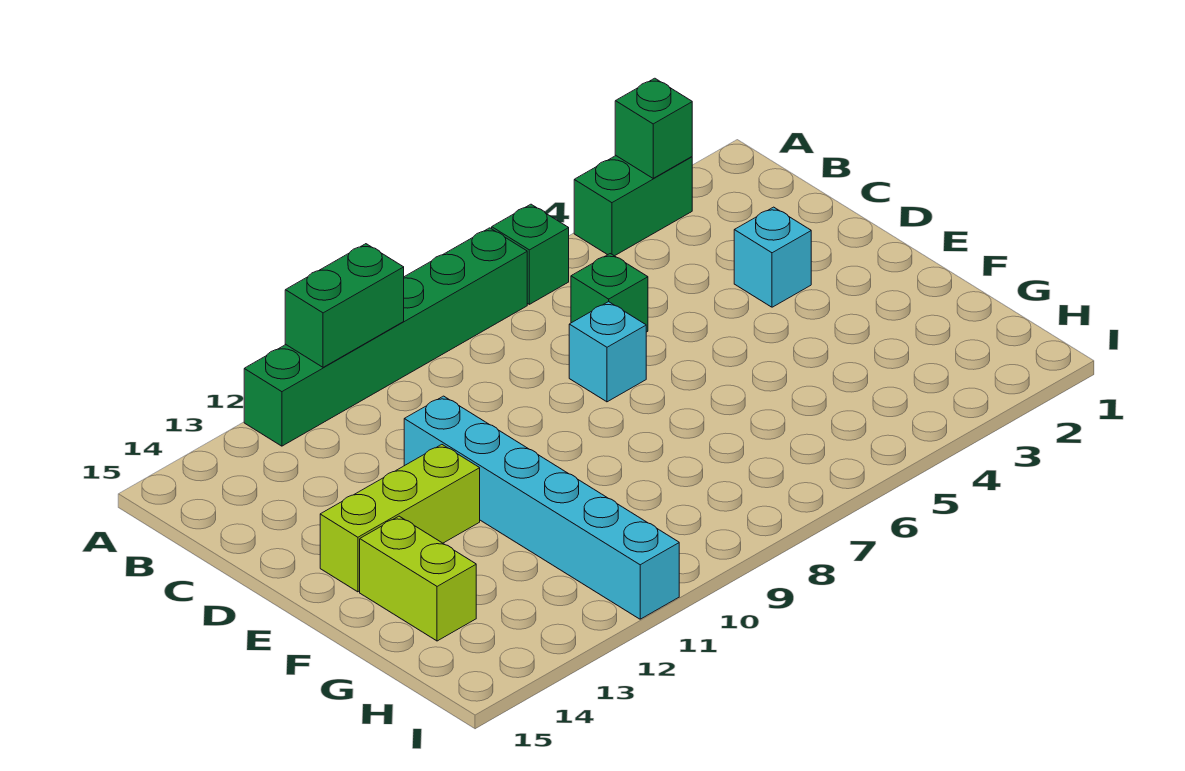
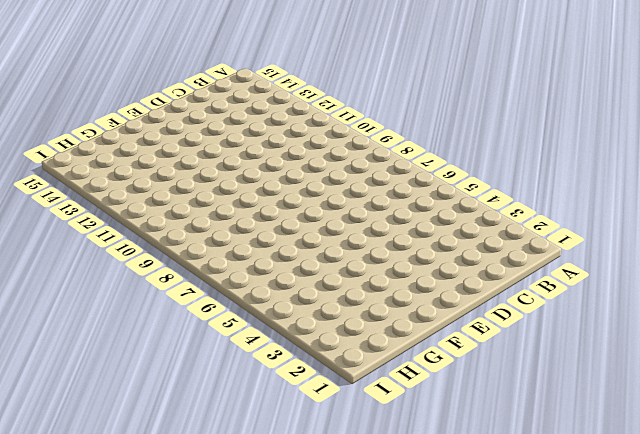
none -> green brick A3:A4 level 1
none -> green brick A6 level 1

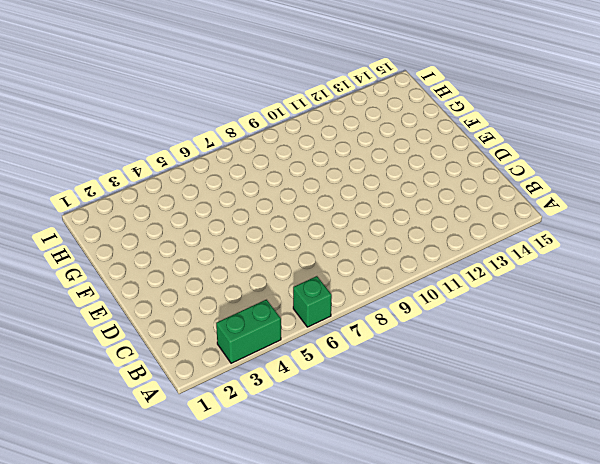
none -> green brick A7:A12 level 1
none -> green brick C6 level 1

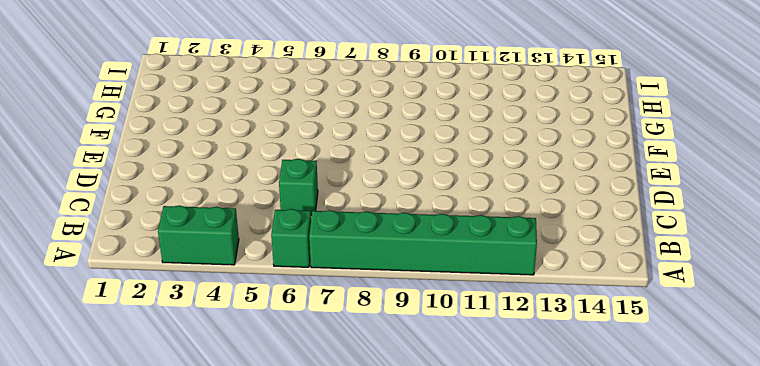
none -> cyan brick D3 level 1
none -> cyan brick D7 level 1

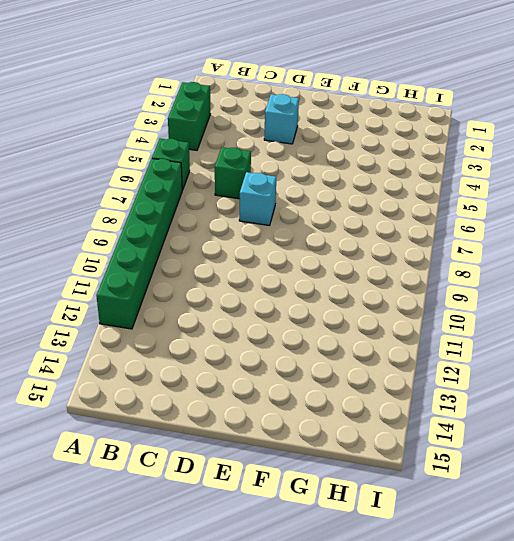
none -> cyan brick D11:I11 level 1
none -> lime brick E12:E14 level 1

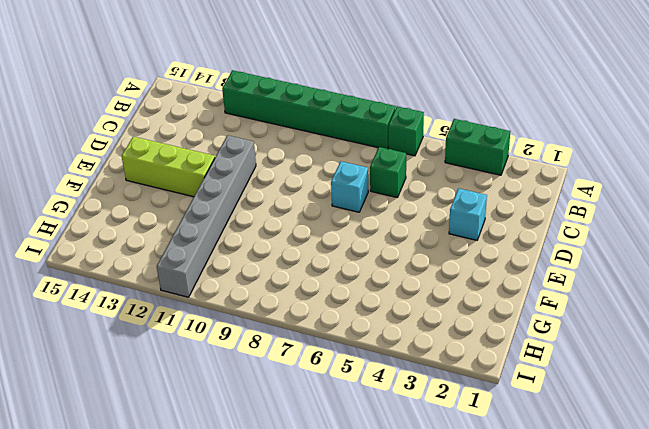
grey brick D11:I11 level 1 -> cyan brick D11:I11 level 1
none -> lime brick F14:G14 level 1
none -> green brick A3 level 2

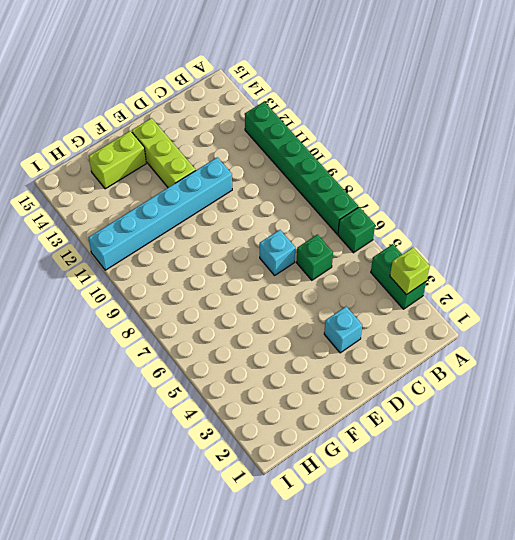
lime brick A3 level 2 -> green brick A3 level 2
none -> green brick A10:A11 level 2

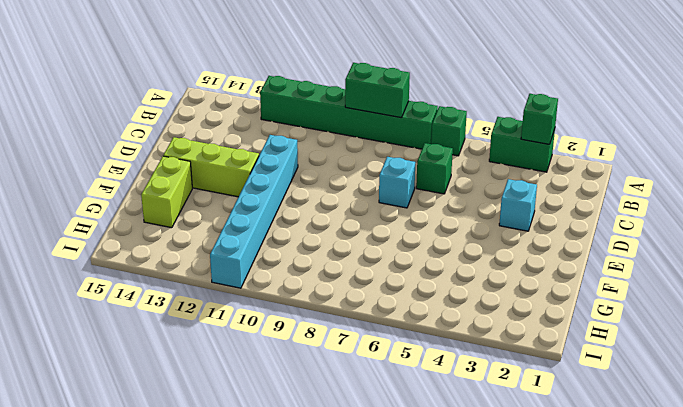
green brick A8:A9 level 2 -> green brick A10:A11 level 2

